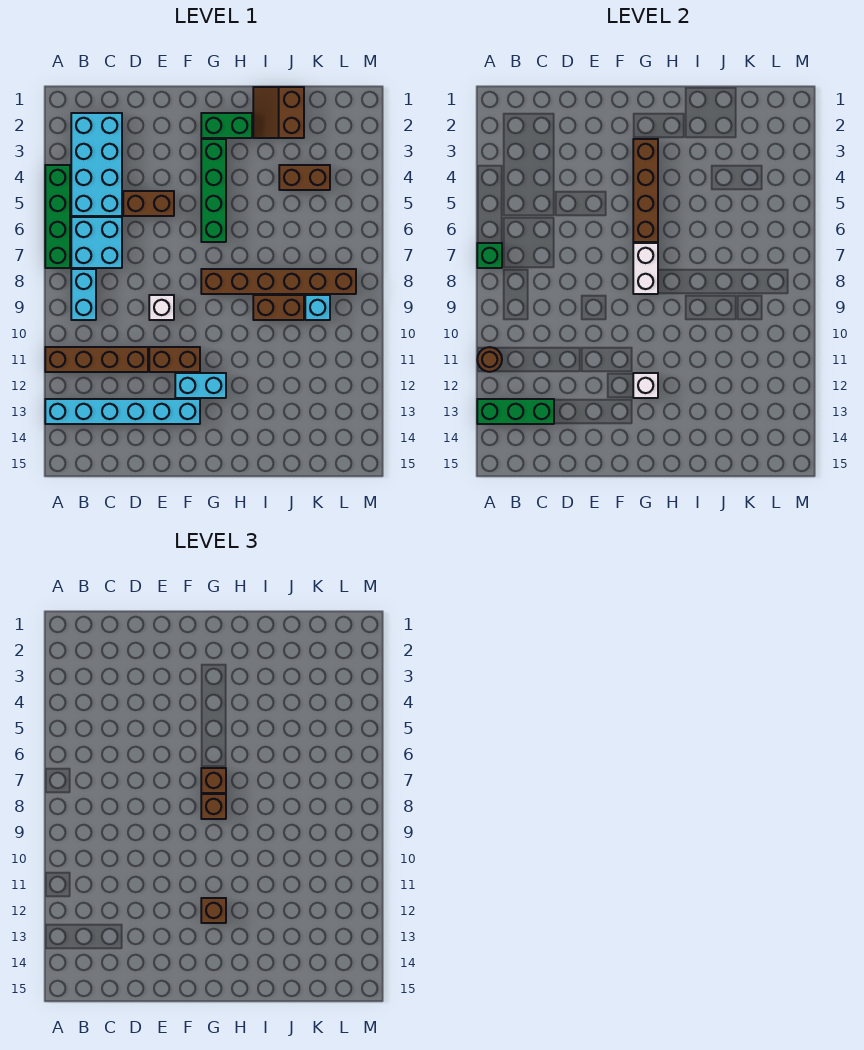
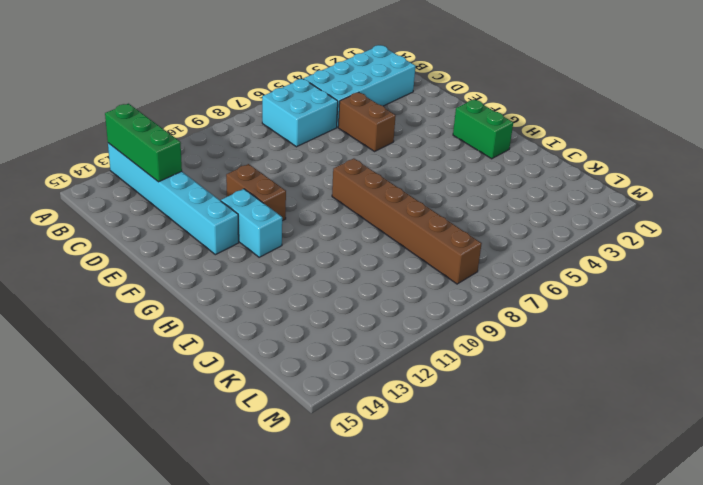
none -> green brick A4:A7 level 1
none -> brown brick A11:D11 level 1
none -> cyan brick B8:B9 level 1

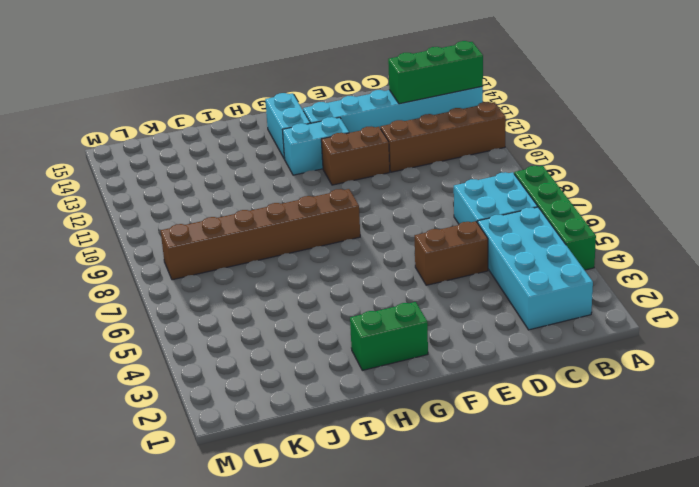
cyan brick G13:G14 level 1 -> cyan brick B8:B9 level 1
none -> white brick E9 level 1
none -> green brick G3:G6 level 1
none -> brown slope I1:J2 level 1 top J

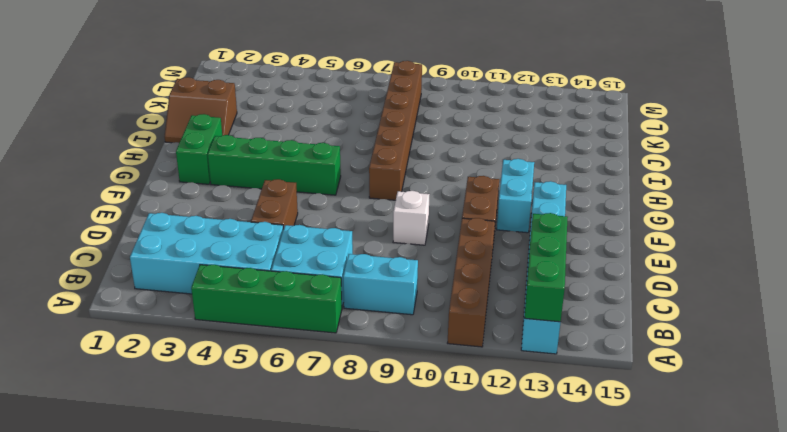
none -> brown brick I9:J9 level 1
none -> brown brick J4:K4 level 1
none -> cyan brick K9 level 1

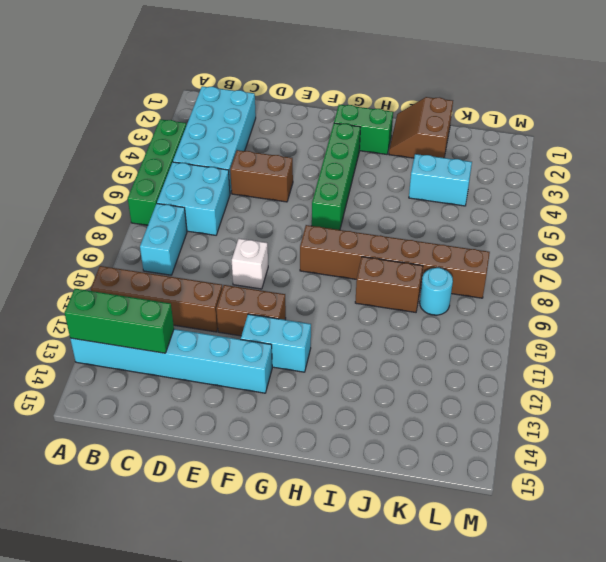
cyan brick J4:K4 level 1 -> brown brick J4:K4 level 1
cyan round brick K9 level 1 -> cyan brick K9 level 1
none -> green brick A7 level 2
none -> brown round brick A11 level 2
none -> brown brick G3:G6 level 2

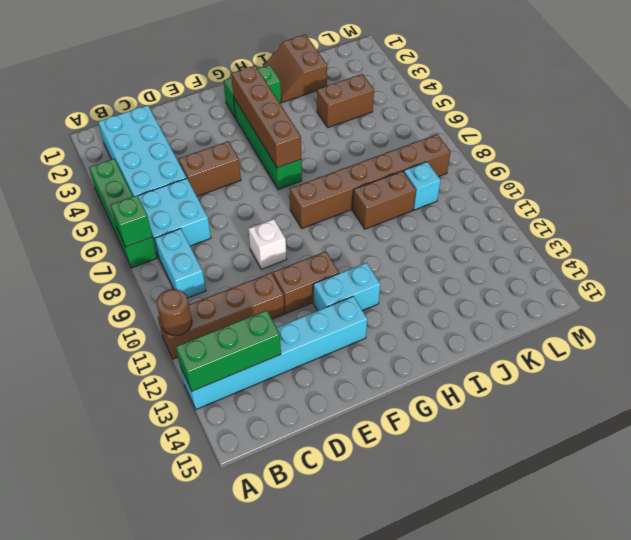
none -> white brick G7:G8 level 2
none -> white brick G12 level 2
none -> brown brick G7 level 3

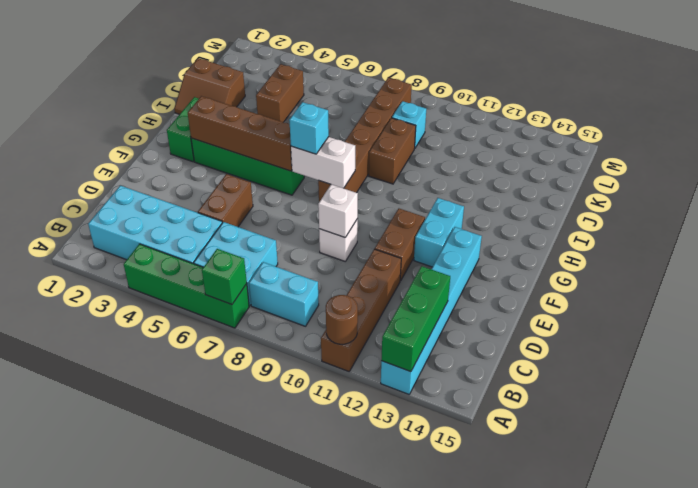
white brick E9 level 2 -> white brick G12 level 2
cyan brick G7 level 3 -> brown brick G7 level 3
none -> brown brick G8 level 3
none -> brown brick G12 level 3

